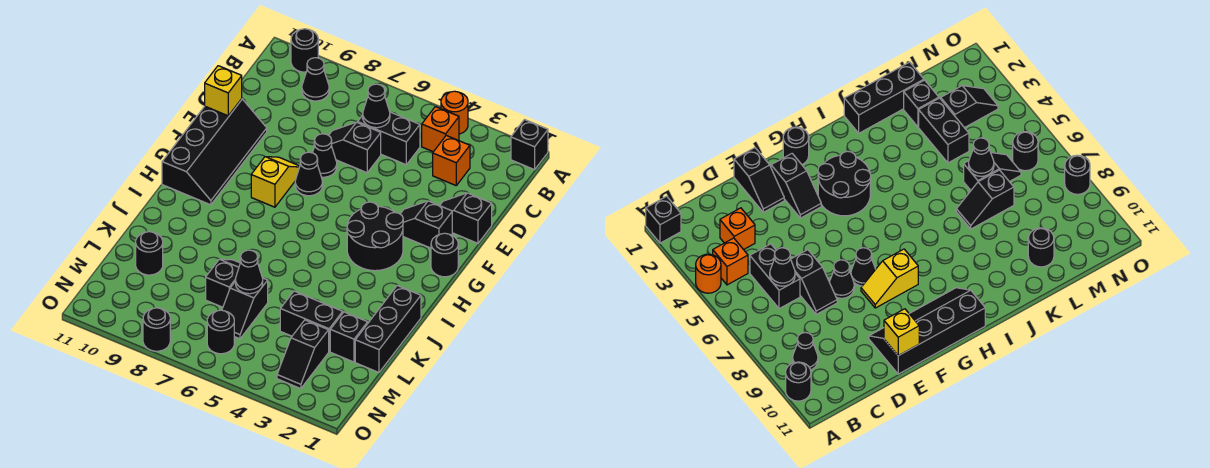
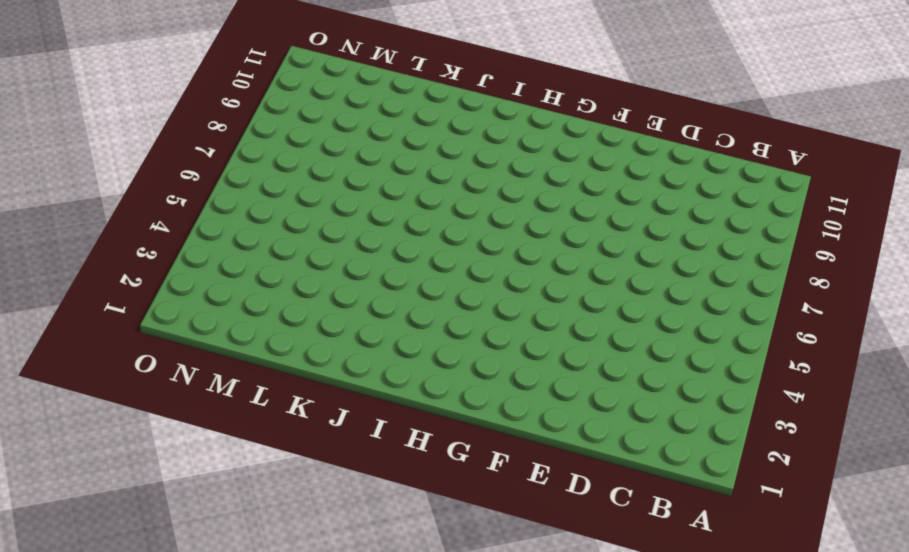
none -> black brick A1 level 1
none -> orange round brick A4 level 1
none -> black round brick A10 level 1

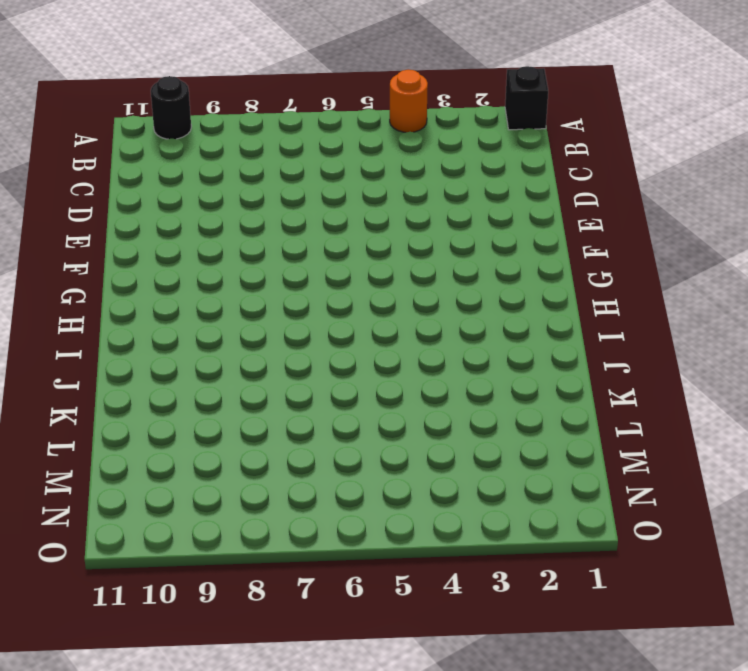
none -> orange brick B4 level 1
none -> black cone B9 level 1
none -> orange brick C3 level 1

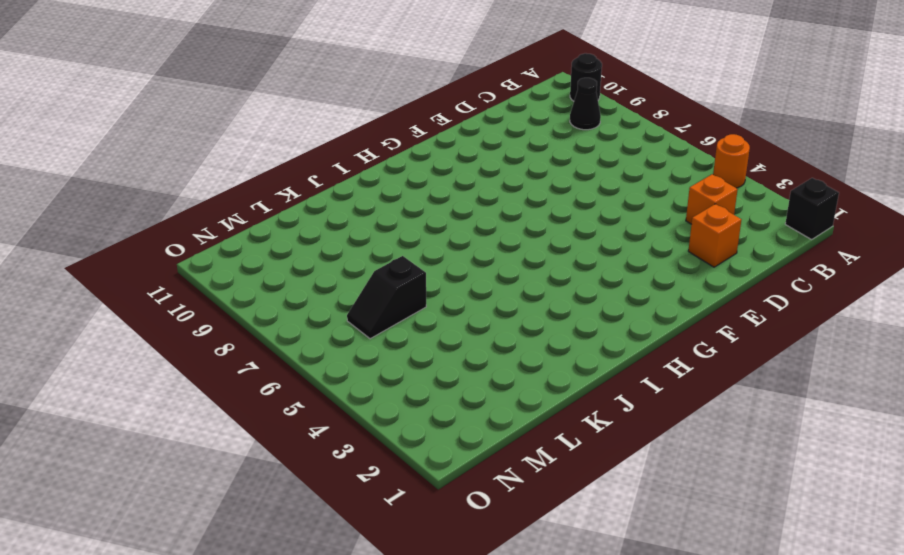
orange brick D2 level 1 -> orange brick B4 level 1
none -> black brick C5:C6 level 1
none -> black slope D6:D7 level 1 top 6
none -> black slope E1:E2 level 1 top 1

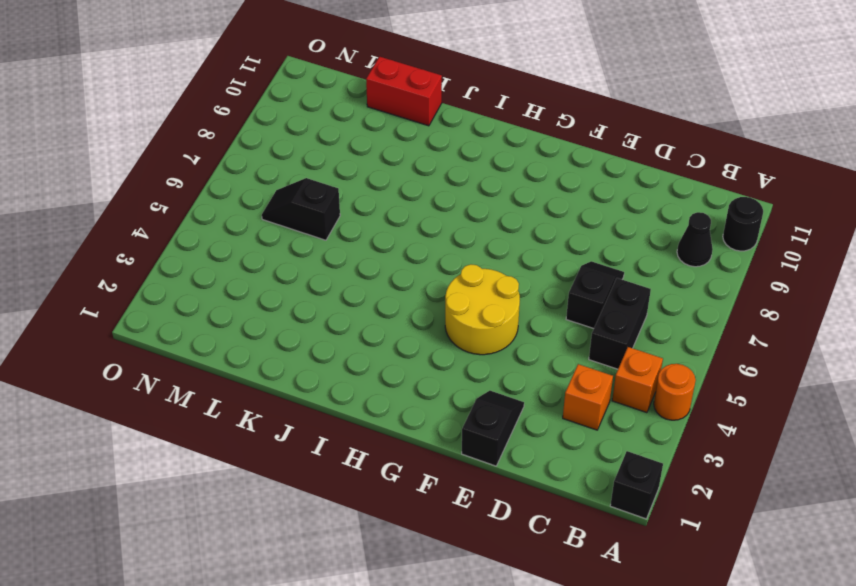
yellow round brick F4:G5 level 1 -> black round brick G3:H4 level 1
red brick K11:L11 level 1 -> none
none -> black cone E7 level 1
none -> black slope E10:H11 level 1 top 11
none -> black slope F2:F3 level 1 top 2

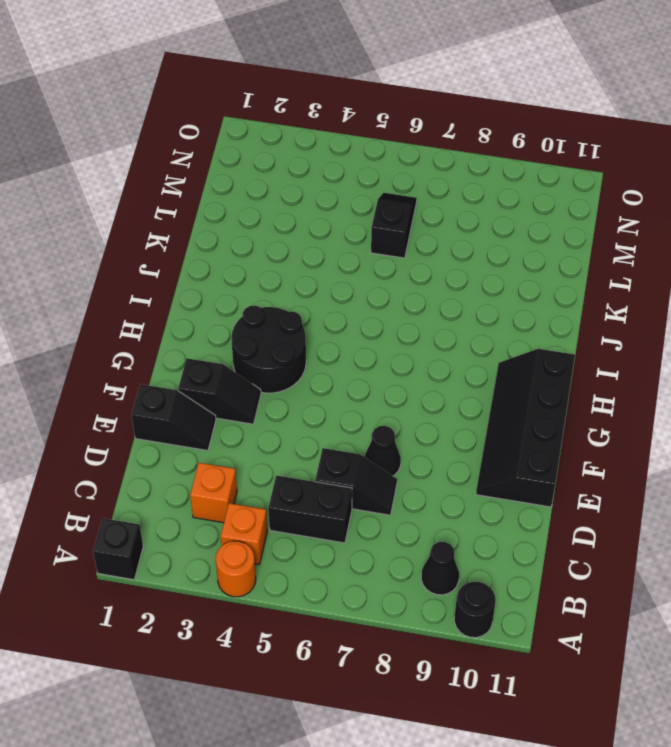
none -> black cone F7 level 1
none -> yellow slope F8:G8 level 1 top G
none -> black round brick G1 level 1

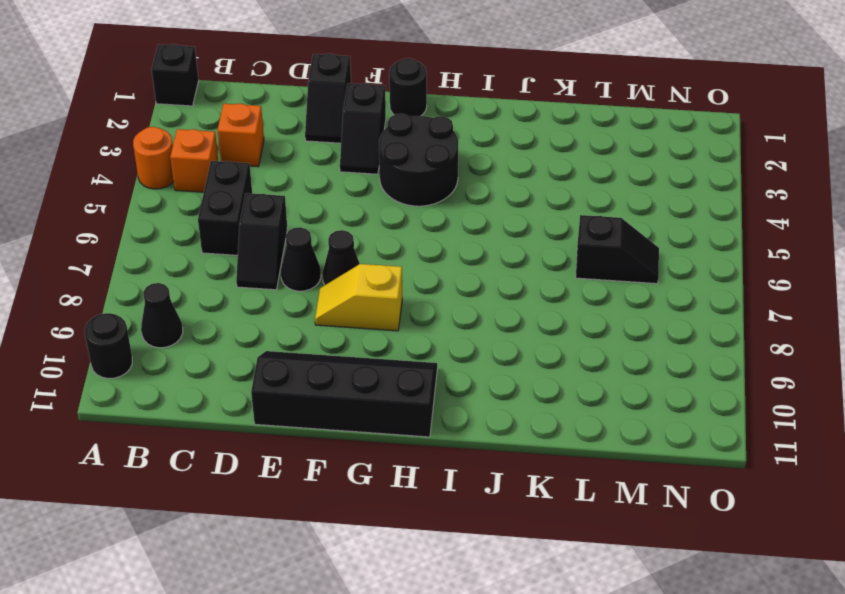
none -> black brick J1:L1 level 1
none -> black slope K7:L7 level 1 top L
none -> black brick L2 level 1

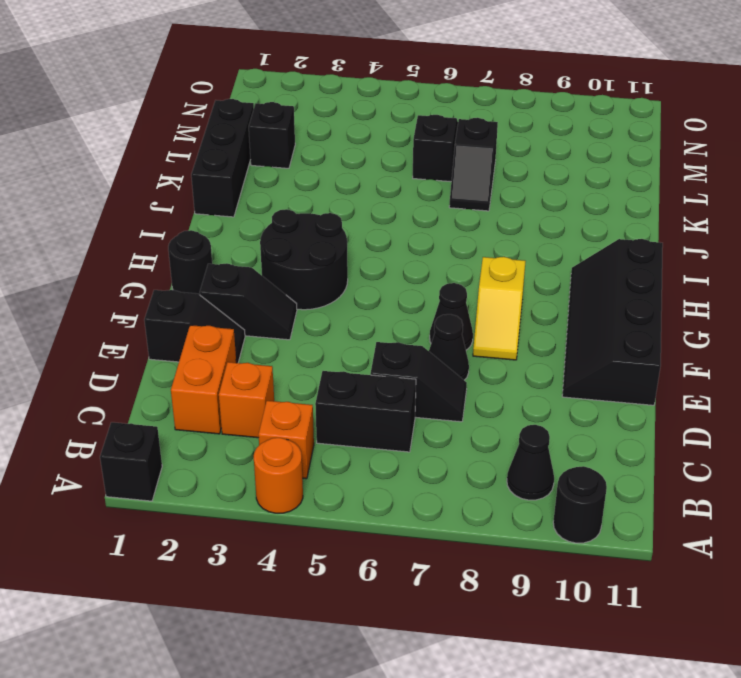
orange brick C2:D2 level 1 -> none
none -> black brick L3:L4 level 1
none -> black round brick L10 level 1
none -> black slope M3:N3 level 1 top M

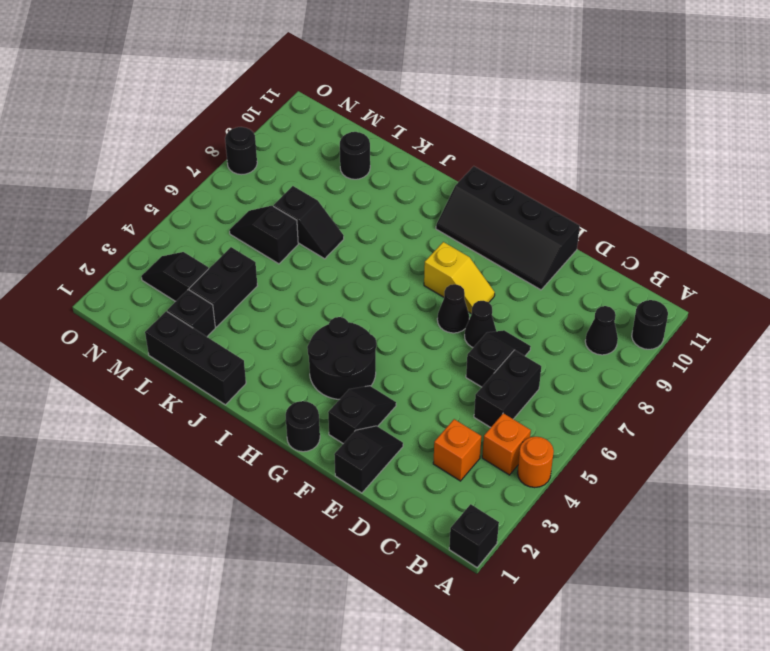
none -> black round brick N6 level 1
none -> black cone C6 level 2
none -> yellow brick E11 level 2

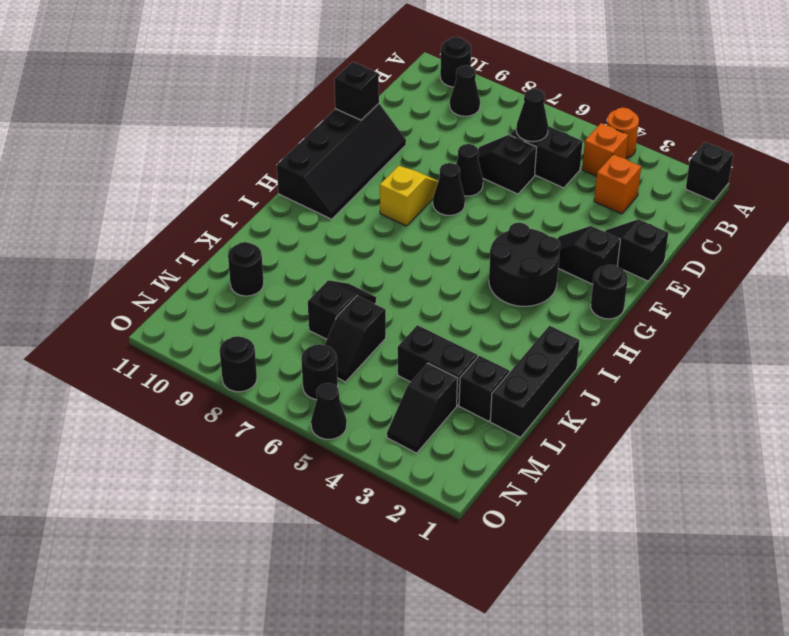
black brick E11 level 2 -> yellow brick E11 level 2
black cone O5 level 1 -> black cone L6 level 2

